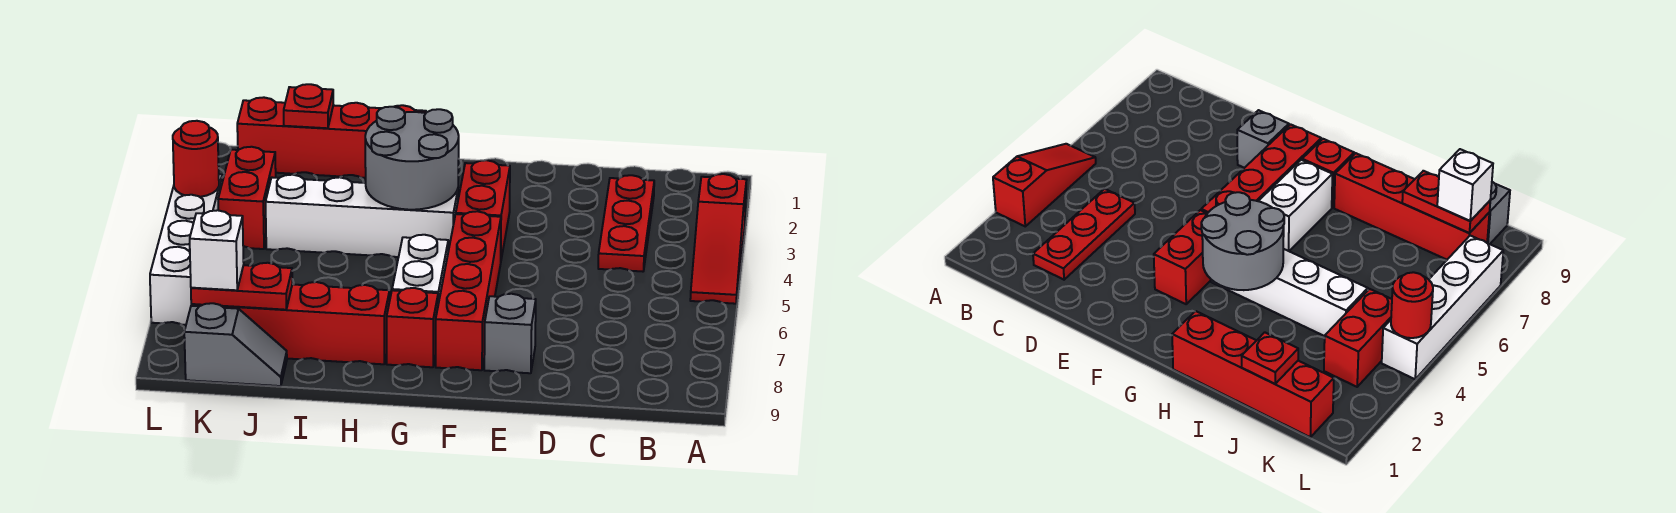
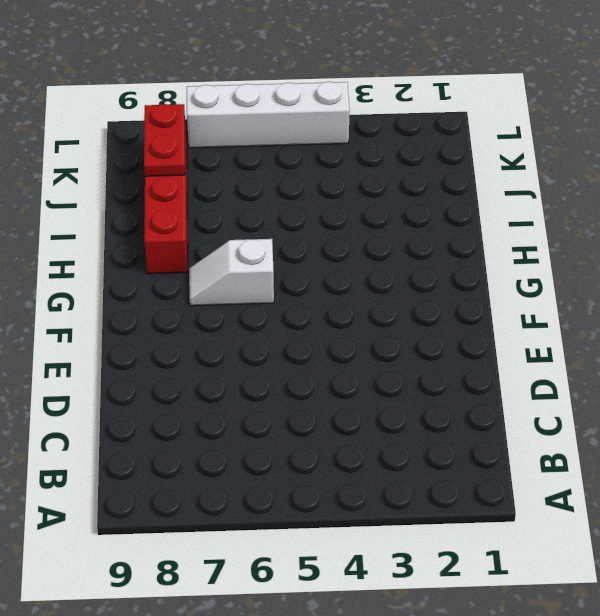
white slope G6:G7 level 1 top 6 -> white brick G6:G7 level 1
none -> red slope A3:A5 level 1 top 3
none -> red plate C2:C4 level 1
none -> grey brick E8 level 1

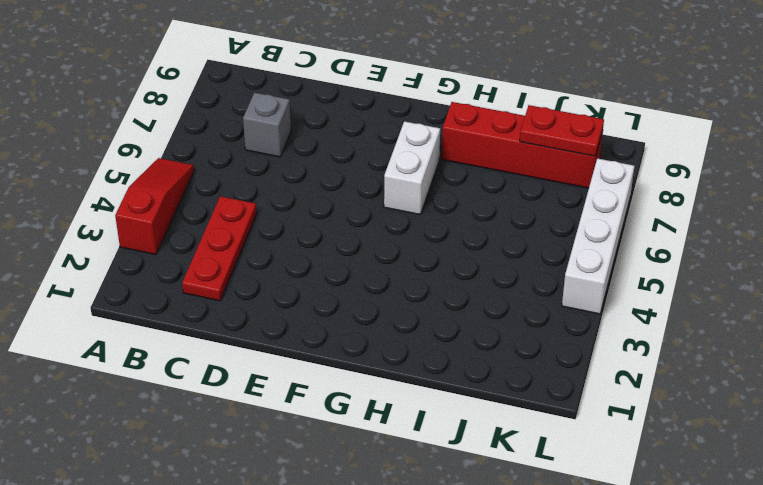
grey brick C7 level 1 -> grey brick E8 level 1
none -> red brick F3:F4 level 1
none -> red brick F5:F8 level 1
none -> white brick G4:J4 level 1

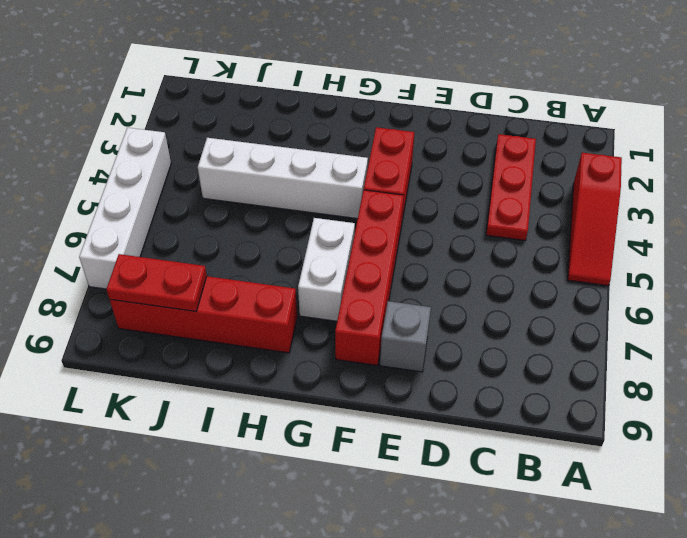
none -> red brick G8 level 1
none -> red brick H1:K1 level 1
none -> grey slope J9:K9 level 1 top K

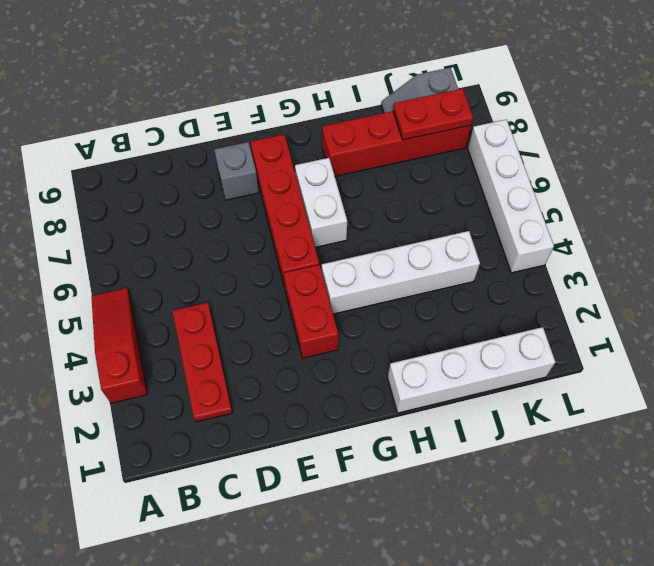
white brick H1:K1 level 1 -> red brick H1:K1 level 1
none -> red brick G8 level 1
none -> red brick K3:K4 level 1
none -> grey round brick G3:H4 level 2

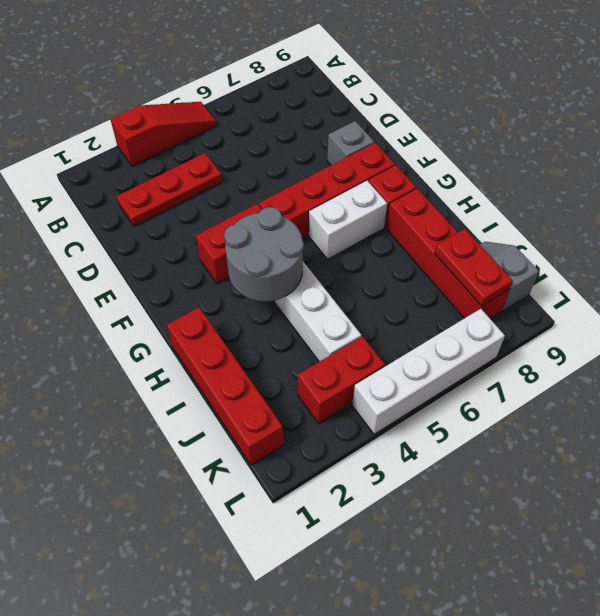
none -> red plate J1 level 2
none -> red round brick L4 level 2
none -> white brick K8 level 3

